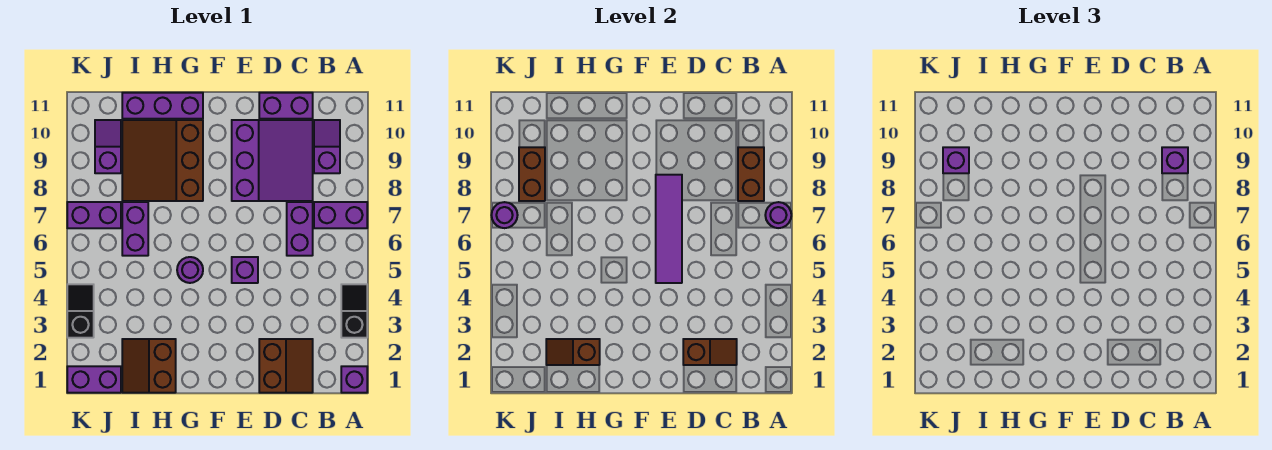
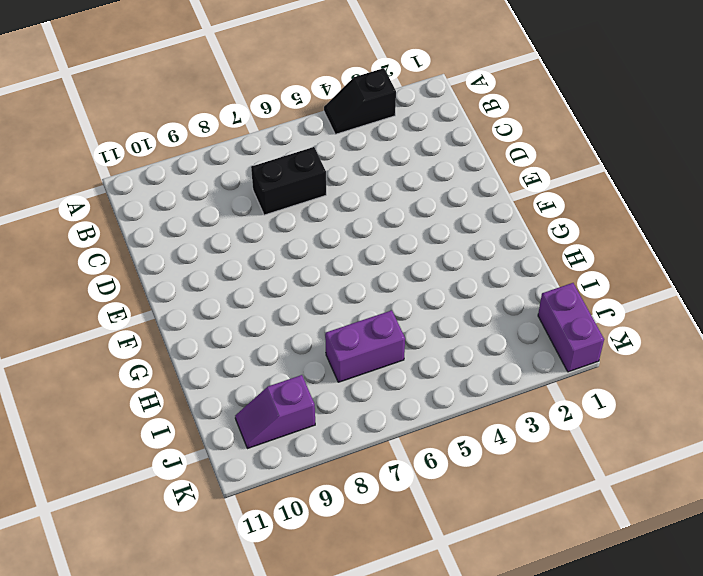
black brick C6:C7 level 1 -> purple brick C6:C7 level 1
none -> purple brick A1 level 1
none -> purple brick A7:B7 level 1
none -> purple slope B9:B10 level 1 top 9

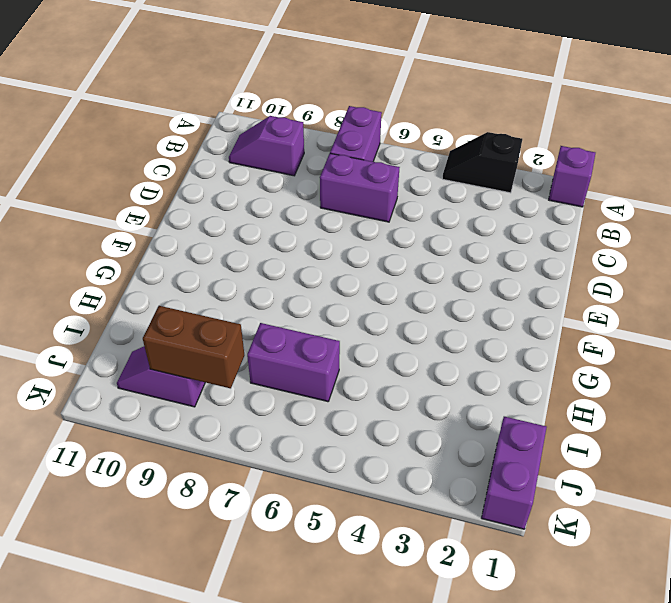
none -> brown slope C1:D2 level 1 top D
none -> purple slope C8:E10 level 1 top E
none -> purple brick C11:D11 level 1

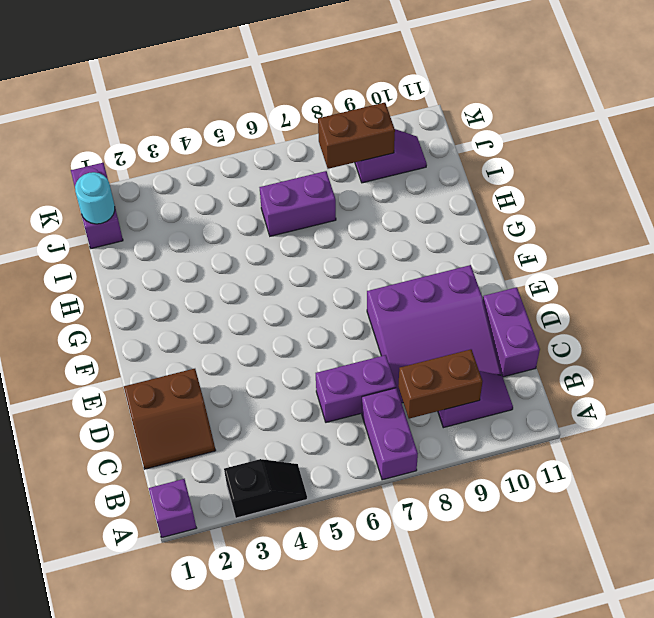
cyan round brick J1 level 2 -> none
none -> purple brick E5 level 1
none -> purple round brick G5 level 1
none -> brown slope G8:I10 level 1 top G

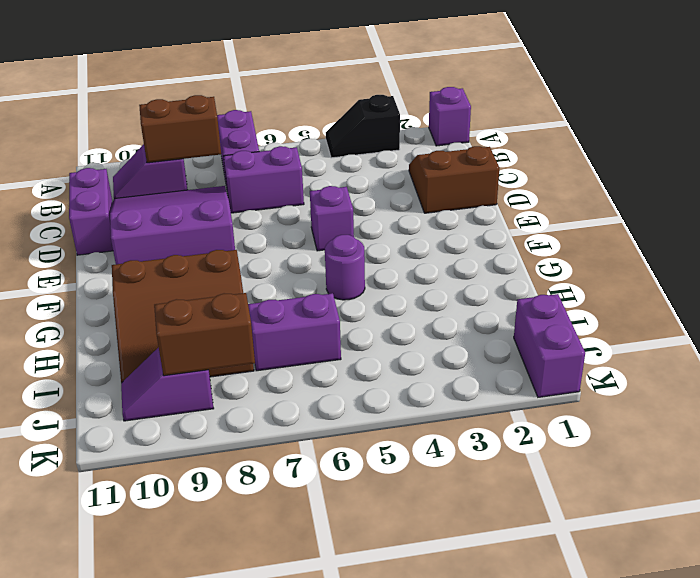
none -> purple brick G11:I11 level 1
none -> brown slope H1:I2 level 1 top H
none -> purple brick J7:K7 level 1

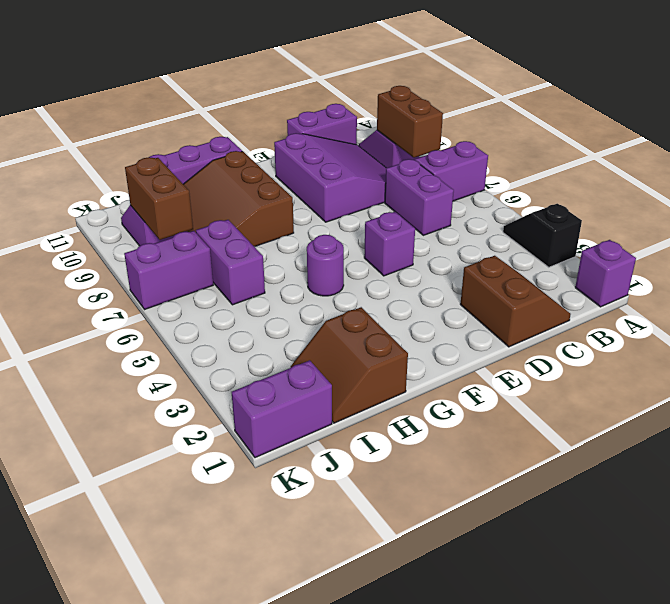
none -> black slope K3:K4 level 1 top 3
none -> purple round brick A7 level 2
none -> brown slope C2:D2 level 2 top D

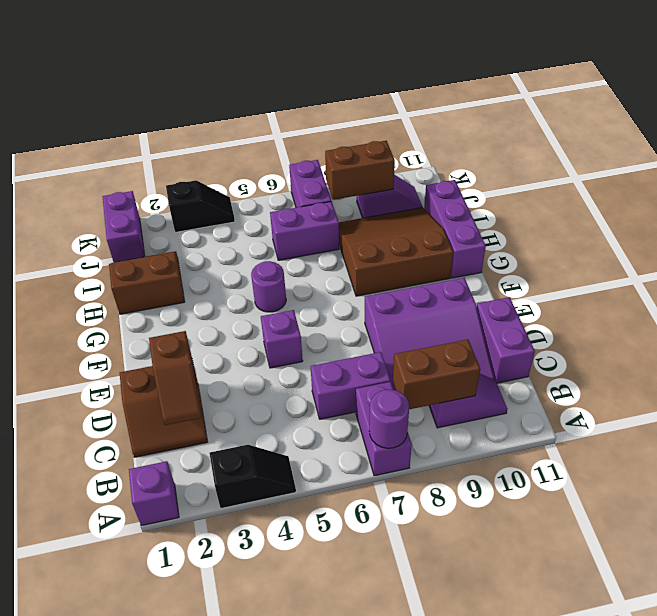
none -> purple tile E5:E8 level 2
none -> brown slope H2:I2 level 2 top H
none -> purple round brick K7 level 2

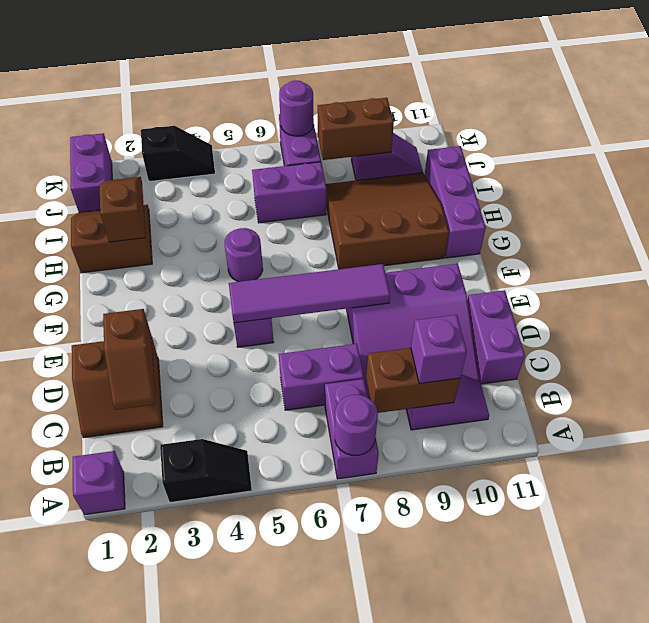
none -> purple brick J9 level 3

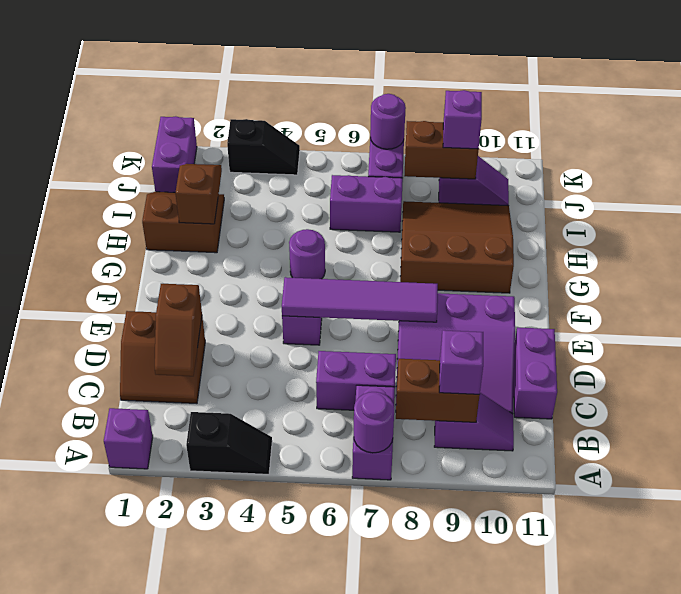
none -> purple brick G11:I11 level 1

